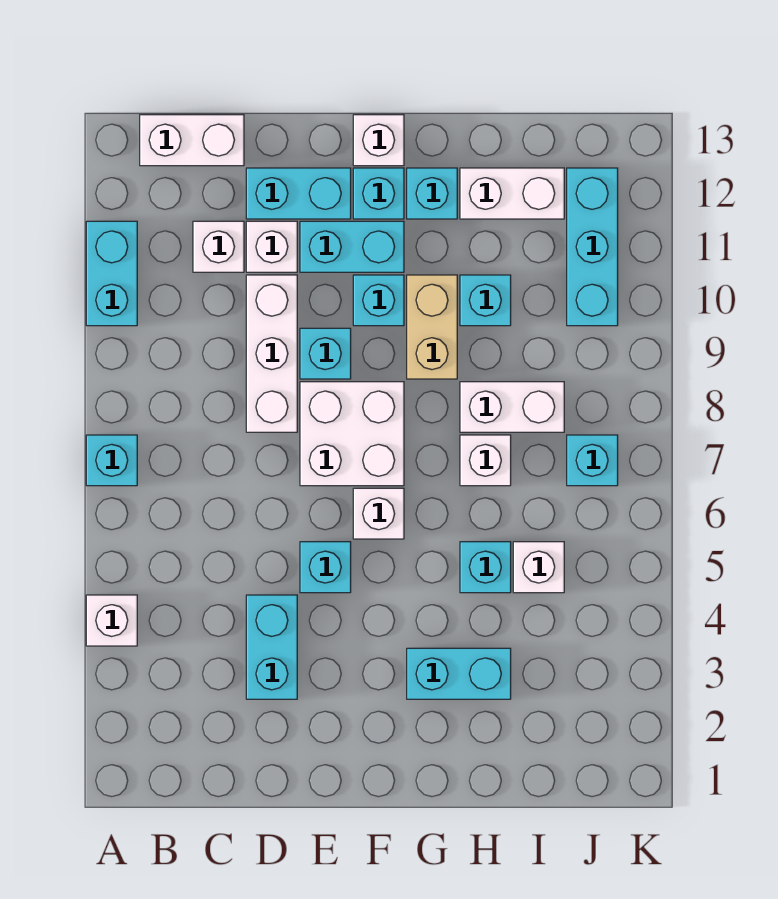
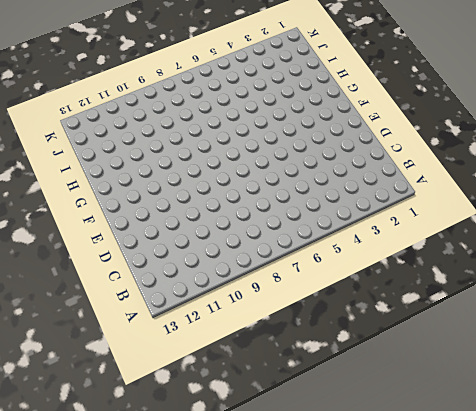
none -> white brick A4 level 1
none -> cyan brick A7 level 1
none -> cyan brick A10:A11 level 1

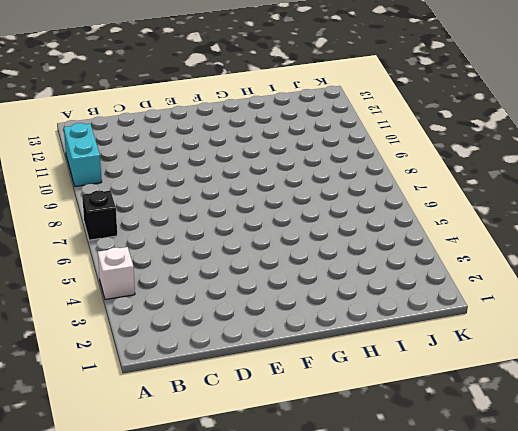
black brick A7 level 1 -> cyan brick A7 level 1
none -> white brick B13:C13 level 1
none -> white brick C11 level 1
none -> cyan brick D3:D4 level 1

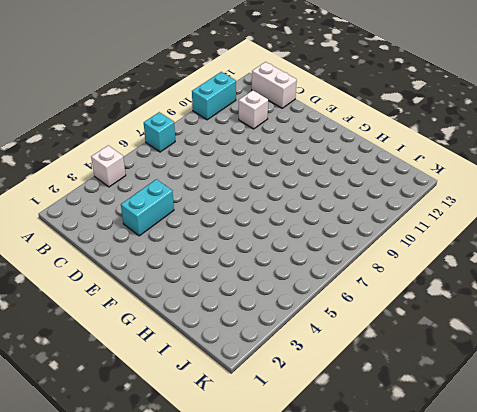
none -> white brick D8:D10 level 1
none -> white brick D11 level 1
none -> cyan brick D12:E12 level 1

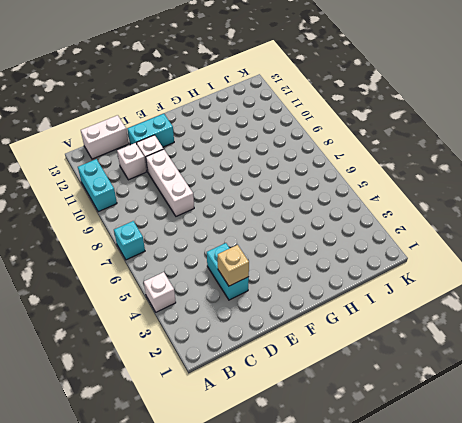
tan brick D3 level 2 -> none
none -> cyan brick E5 level 1
none -> white brick E7:F8 level 1
none -> cyan brick E9 level 1

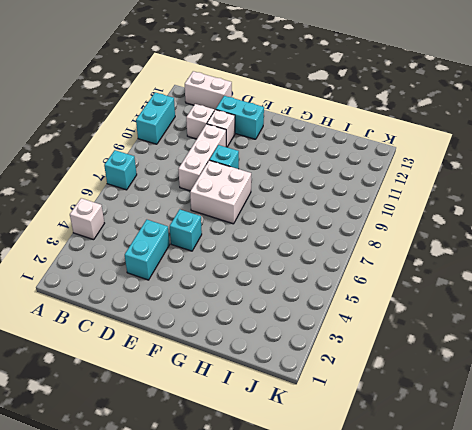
none -> cyan brick E11:F11 level 1
none -> white brick F6 level 1
none -> cyan brick F10 level 1

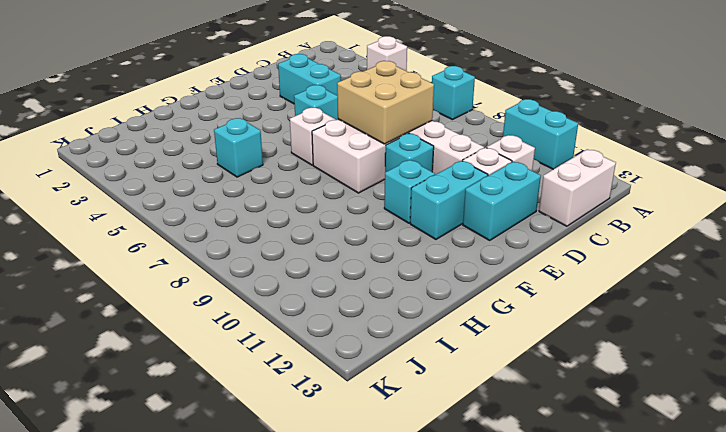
tan brick D7:E8 level 2 -> none
none -> cyan brick F12 level 1
none -> white brick F13 level 1
none -> cyan brick G3:H3 level 1

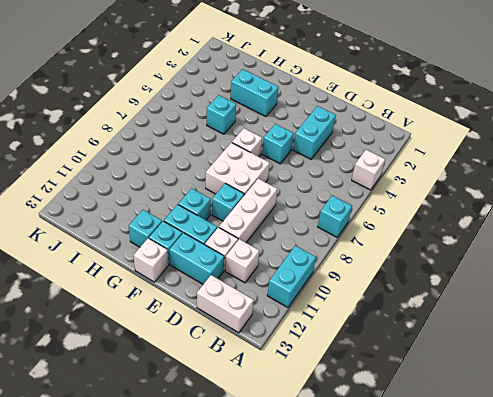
none -> tan brick G9:G10 level 1
none -> white brick H7 level 1
none -> white brick H8:I8 level 1

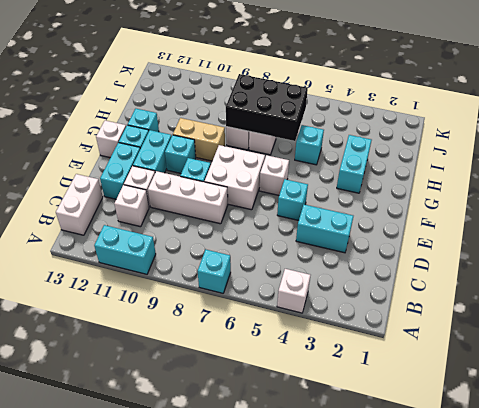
black brick H6:I8 level 2 -> none
none -> cyan brick H10 level 1
none -> white brick H12:I12 level 1
none -> white brick I5 level 1

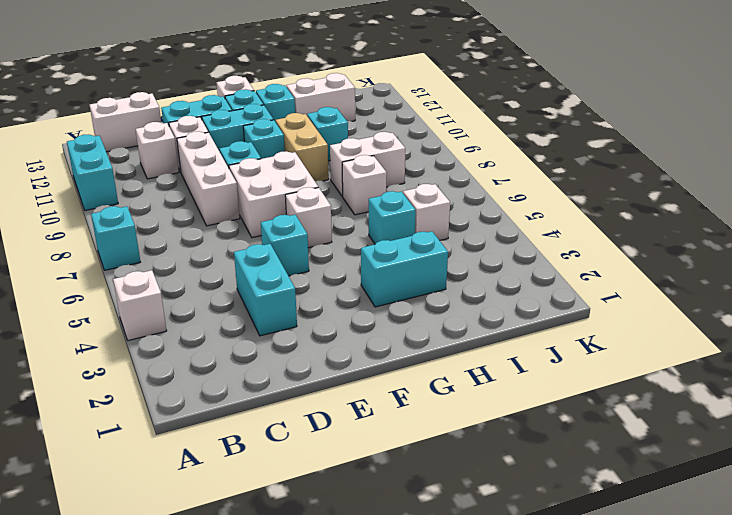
none -> cyan brick J7 level 1
none -> cyan brick J10:J12 level 1

